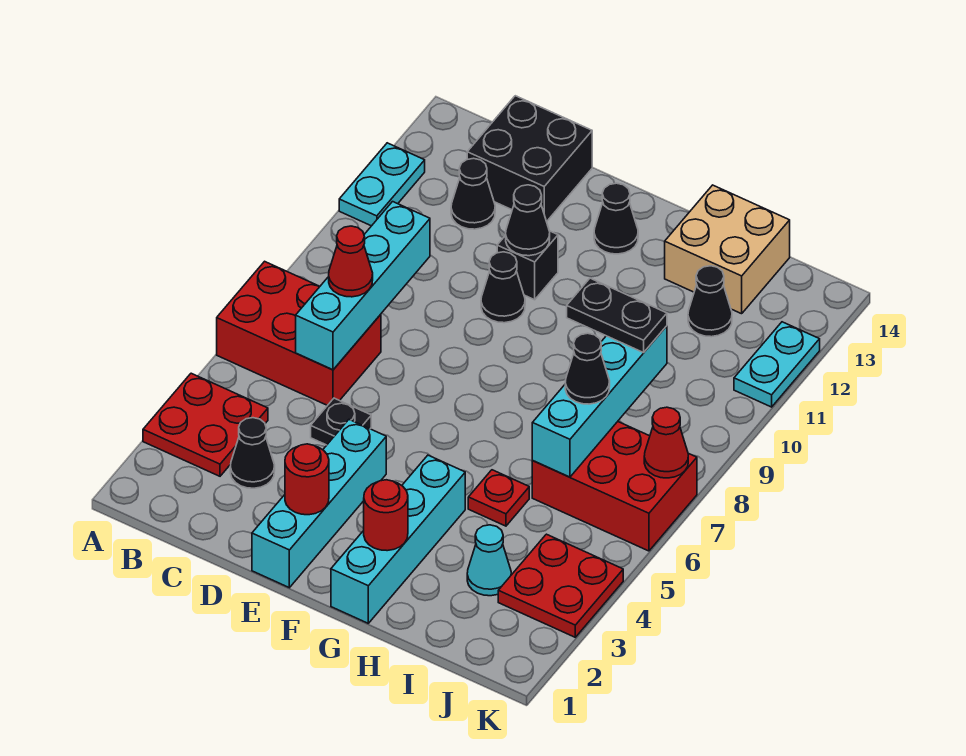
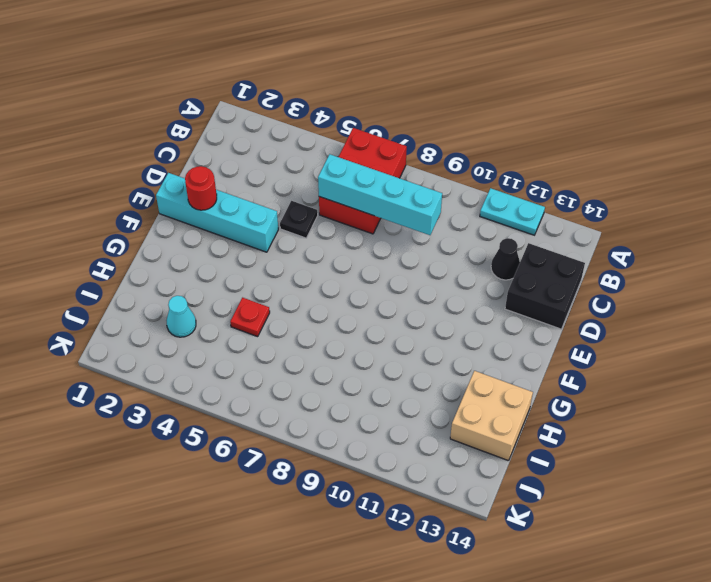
none -> red plate A3:B4 level 1
none -> black cone C3 level 1
none -> black cone E10 level 1

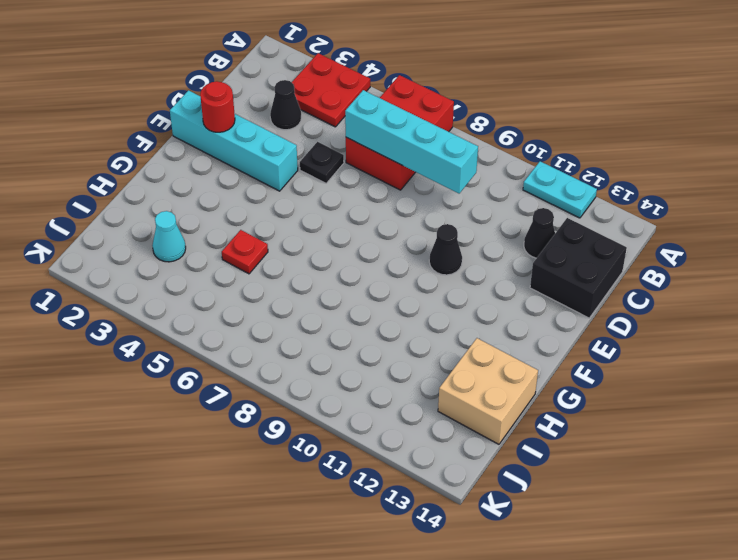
none -> black brick E11 level 1
none -> black cone F13 level 1
none -> cyan brick G1:G4 level 1

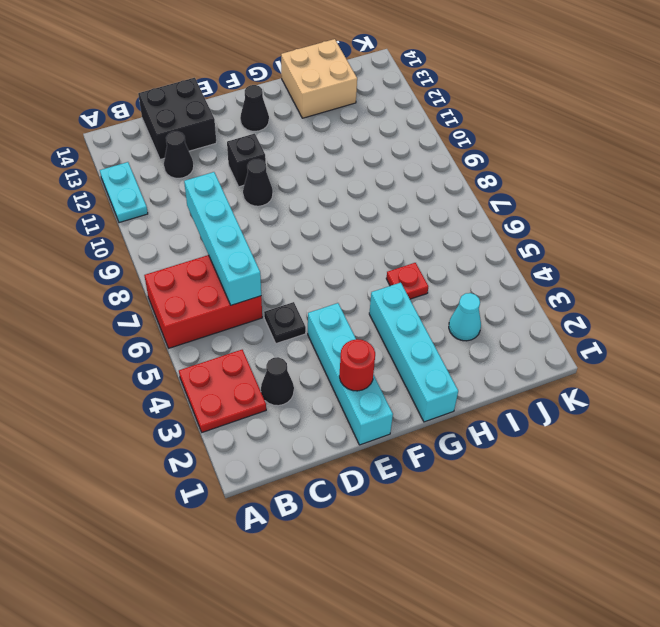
none -> red brick I6:K7 level 1
none -> black cone I12 level 1
none -> red plate J3:K4 level 1

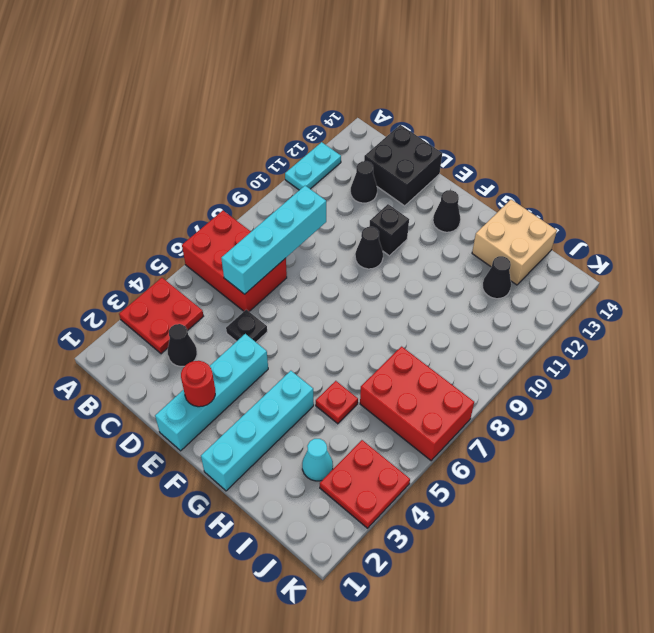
none -> cyan plate K11:K12 level 1
none -> black cone E11 level 2
none -> red round brick G2 level 2

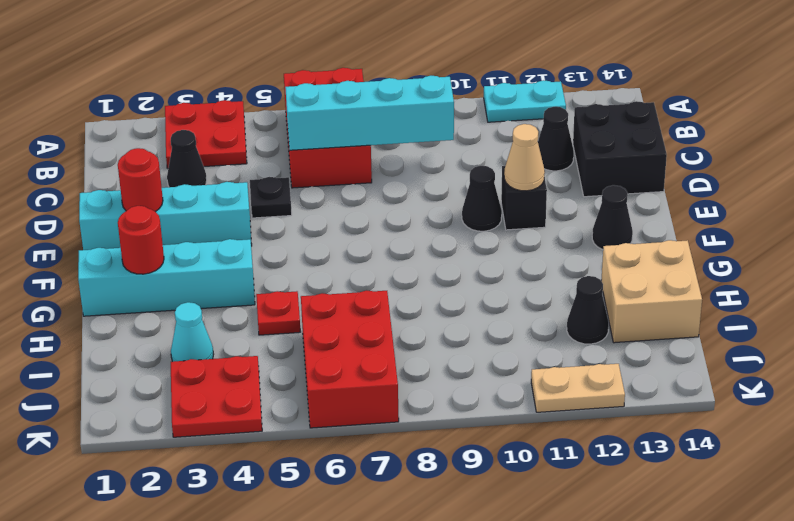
tan cone E11 level 2 -> black cone E11 level 2
tan plate K11:K12 level 1 -> cyan plate K11:K12 level 1
none -> cyan brick I6:I9 level 2
none -> red cone K7 level 2
none -> red cone C7 level 3

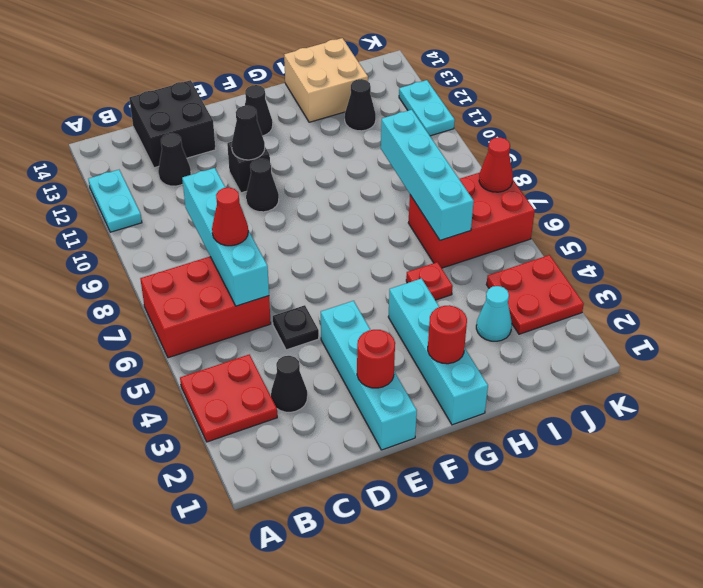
none -> black plate H9:I9 level 3
none -> black cone I7 level 3

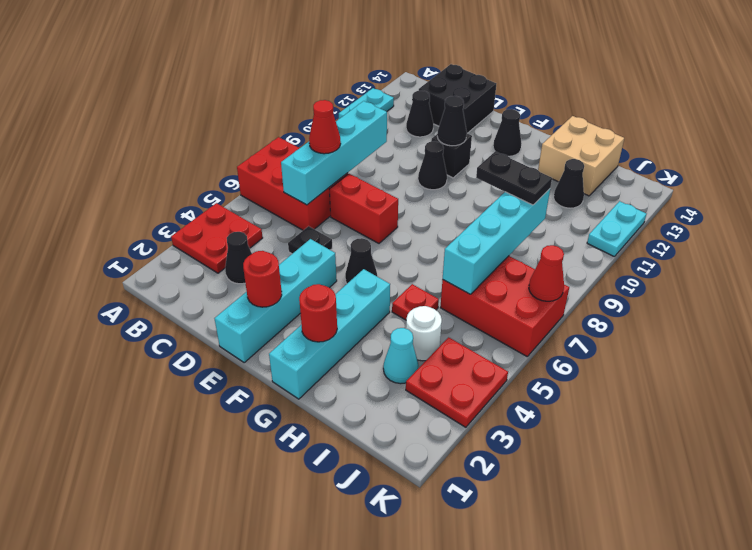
red brick D7:E7 level 1 -> none
black cone F5 level 1 -> black cone I7 level 3
white round brick I4 level 1 -> none

